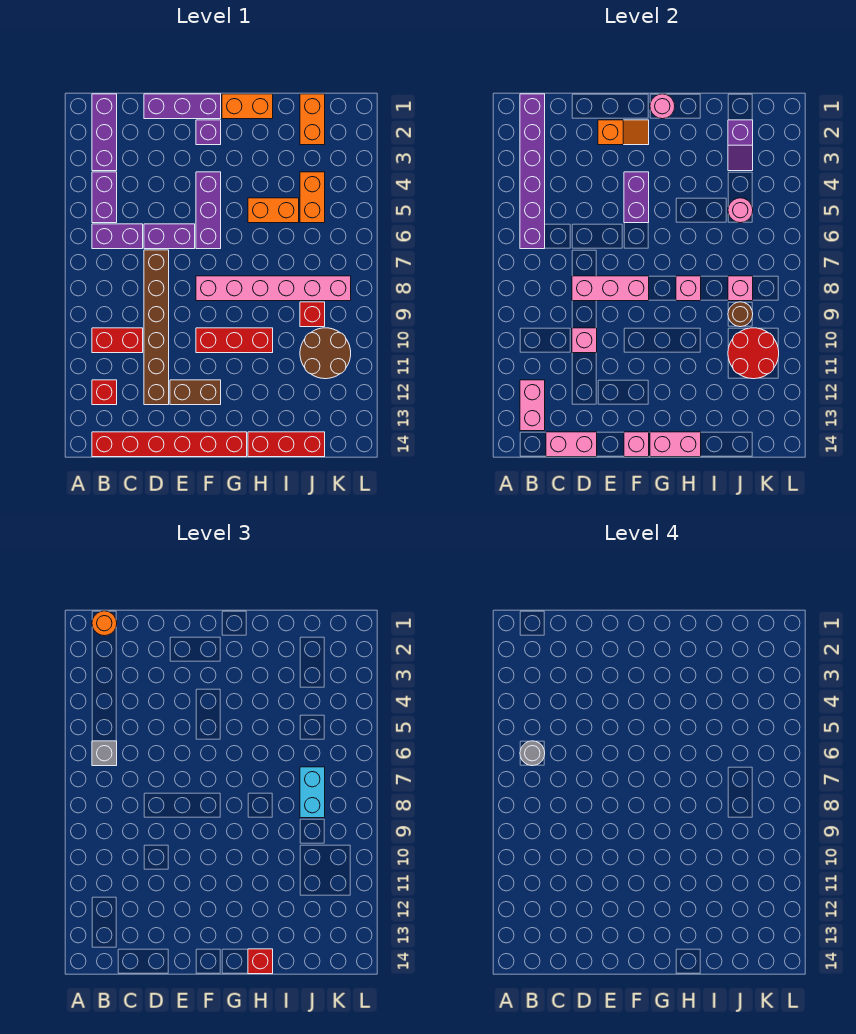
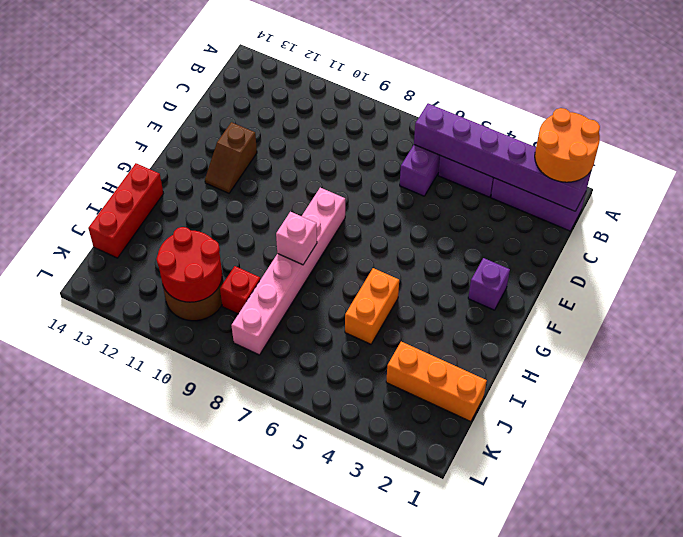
orange round brick A1:B2 level 3 -> orange round brick B1 level 3
brown slope E12:F12 level 1 top E -> brown brick E12:F12 level 1
orange brick J1:J3 level 1 -> orange brick J1:J2 level 1
none -> red brick B10:C10 level 1
none -> red brick B12 level 1
none -> red brick B14:G14 level 1
none -> purple brick D1:F1 level 1

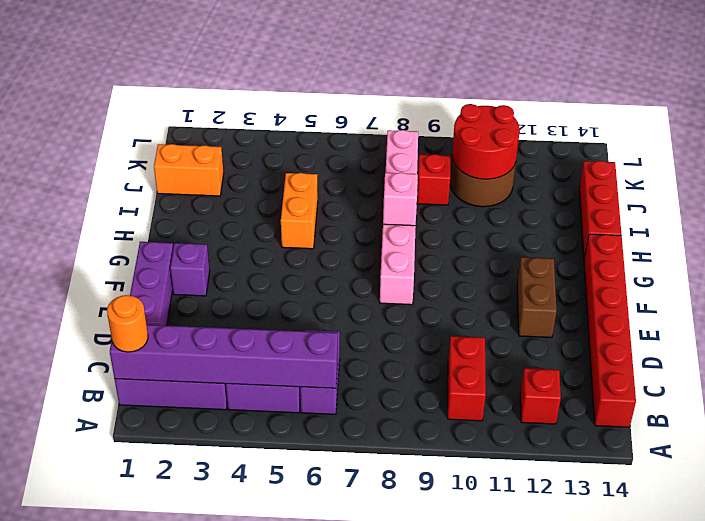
none -> purple brick D6:E6 level 1
none -> brown brick D7:D12 level 1
none -> purple brick F4:F6 level 1
none -> red brick F10:H10 level 1

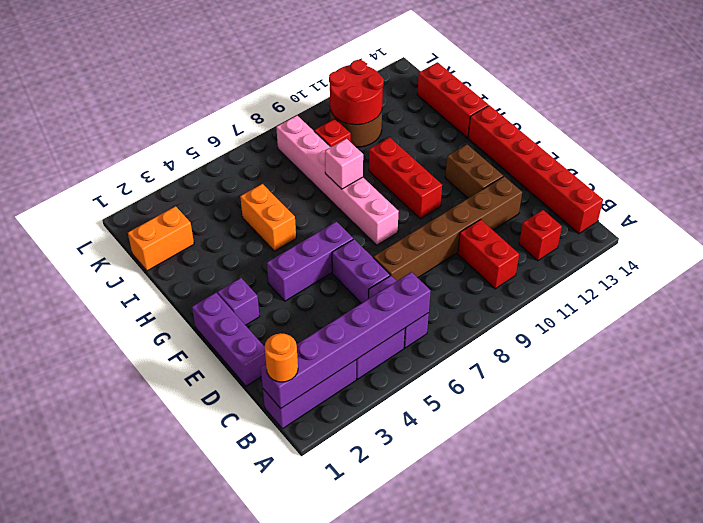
none -> orange brick G1:H1 level 1
none -> orange brick J4:J5 level 1
none -> pink brick B12:B13 level 2
none -> pink brick C14:D14 level 2

